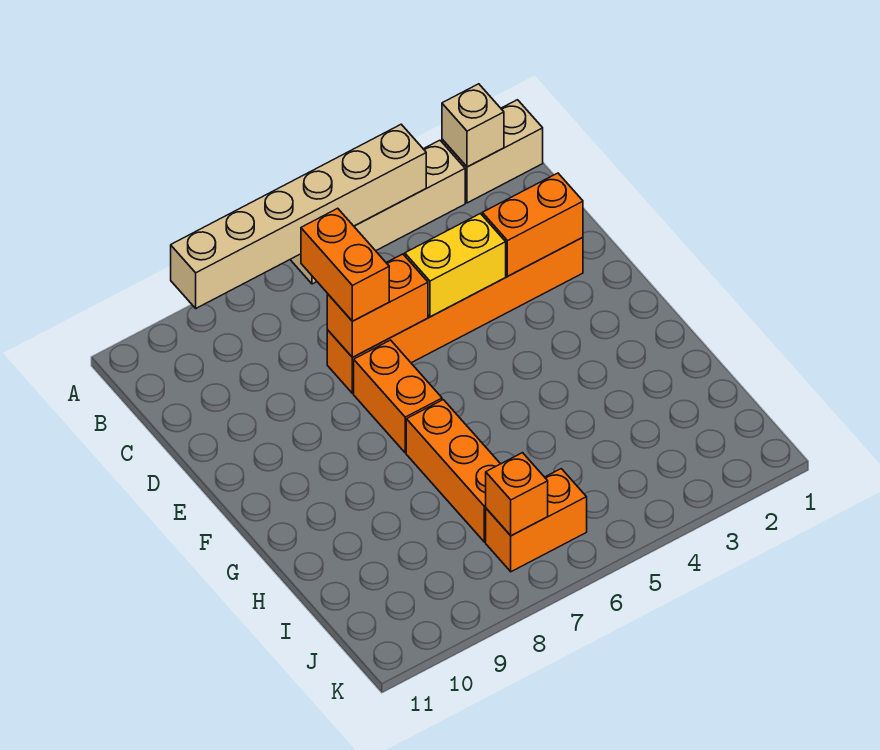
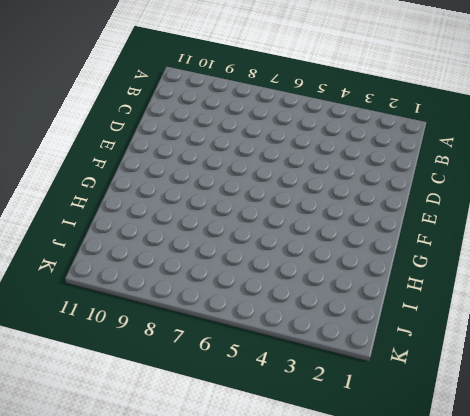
none -> tan brick A1:A2 level 1
none -> tan brick A3:A6 level 1
none -> orange brick D2:D7 level 1

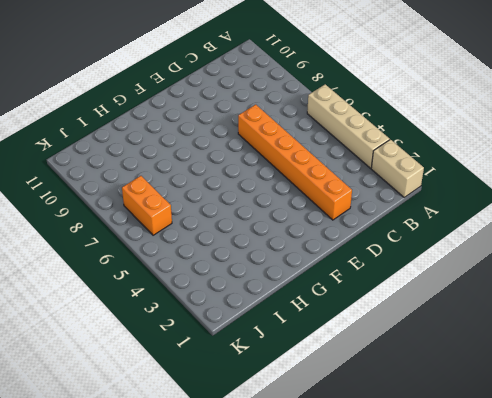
none -> orange brick E7:F7 level 1
none -> orange brick G7:I7 level 1
none -> tan brick A2 level 2

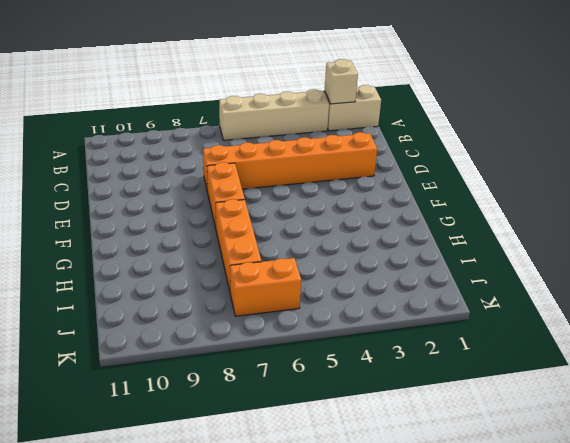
none -> tan brick A4:A9 level 2
none -> orange brick D2:D3 level 2
none -> yellow brick D4:D5 level 2

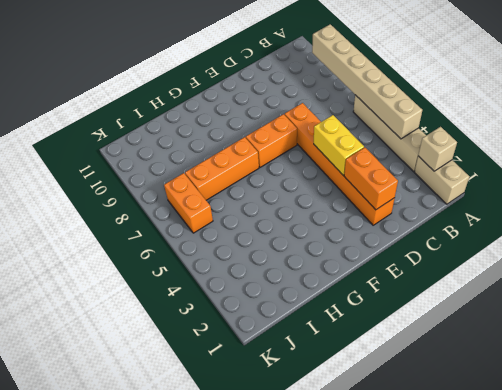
none -> orange brick D6:D7 level 2
none -> orange brick J7 level 2
none -> orange brick C7:D7 level 3

